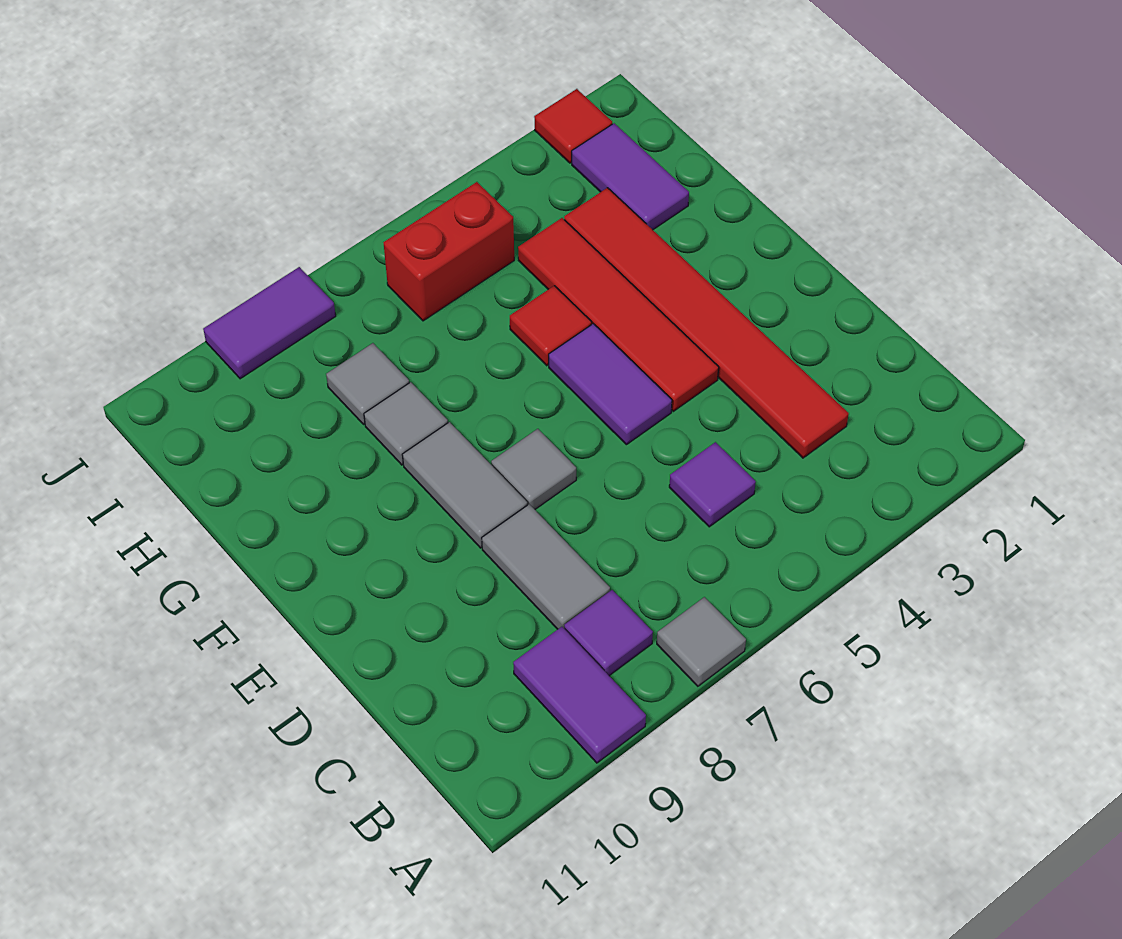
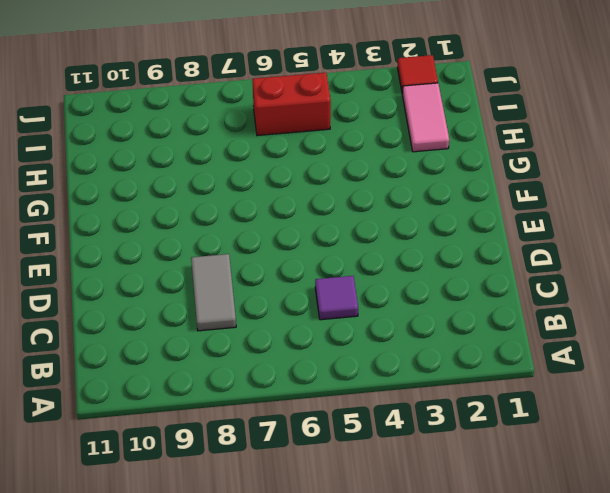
pink tile H2:I2 level 1 -> purple tile H2:I2 level 1
none -> grey tile A7 level 1
none -> purple tile A9:B9 level 1
none -> purple tile B8 level 1

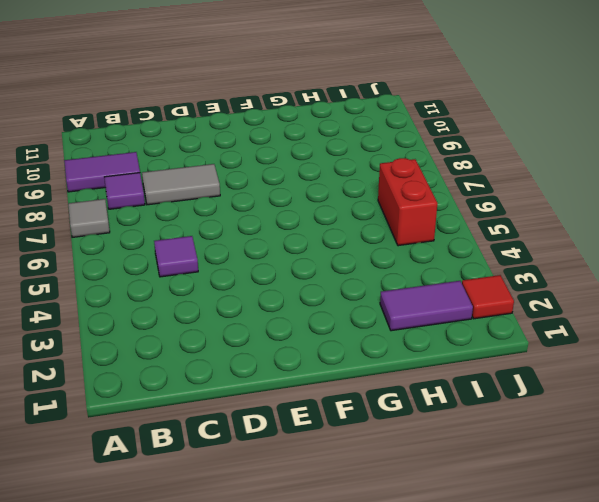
none -> red tile C3:H3 level 1
none -> red tile E4:H4 level 1
none -> purple tile E5:F5 level 1

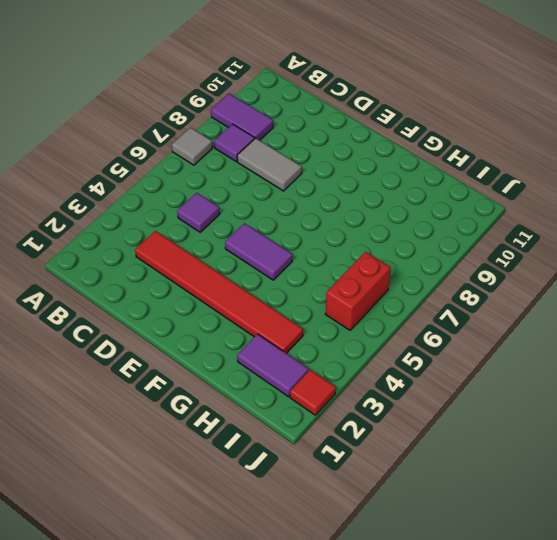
none -> red tile E4:H4 level 1
none -> grey tile E7 level 1
none -> grey tile E8:F8 level 1

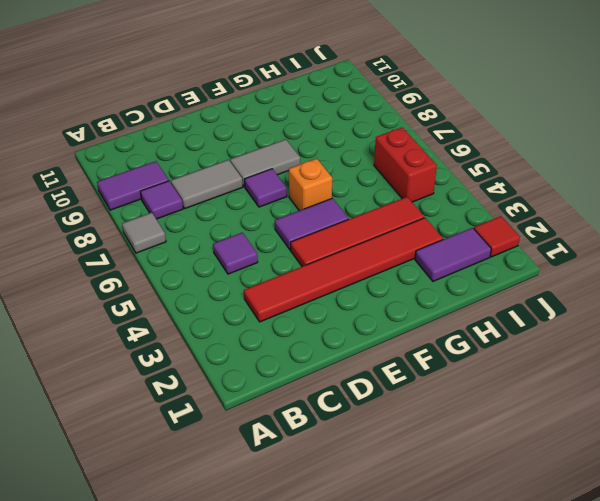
purple tile E7 level 1 -> grey tile E7 level 1
orange brick F6 level 1 -> none
none -> red tile G5 level 1
none -> grey tile G8 level 1
none -> grey tile H8 level 1

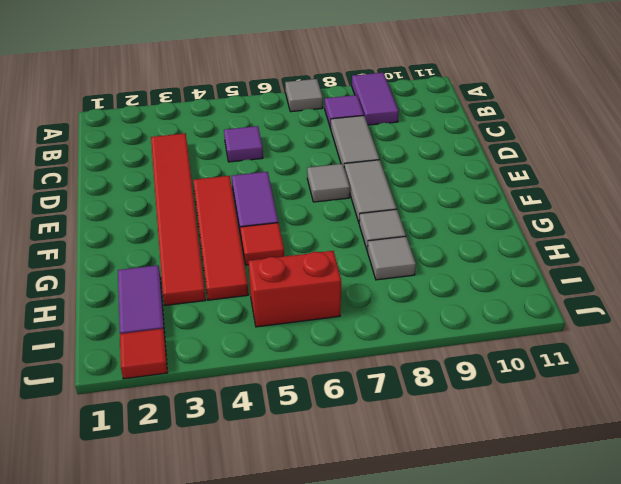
none -> purple tile J8:J9 level 1

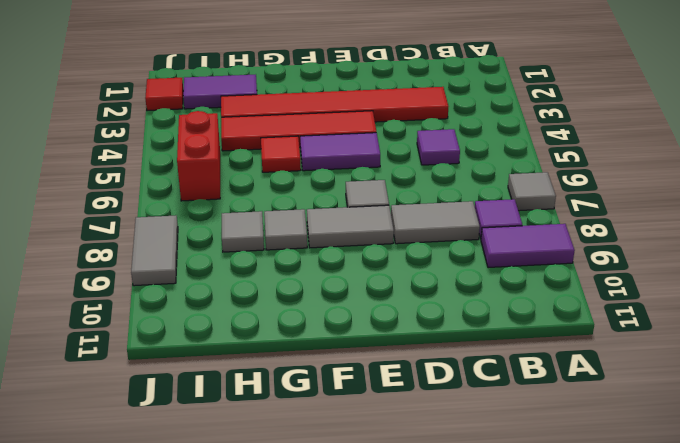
grey tile J8:J9 level 1 -> purple tile J8:J9 level 1

